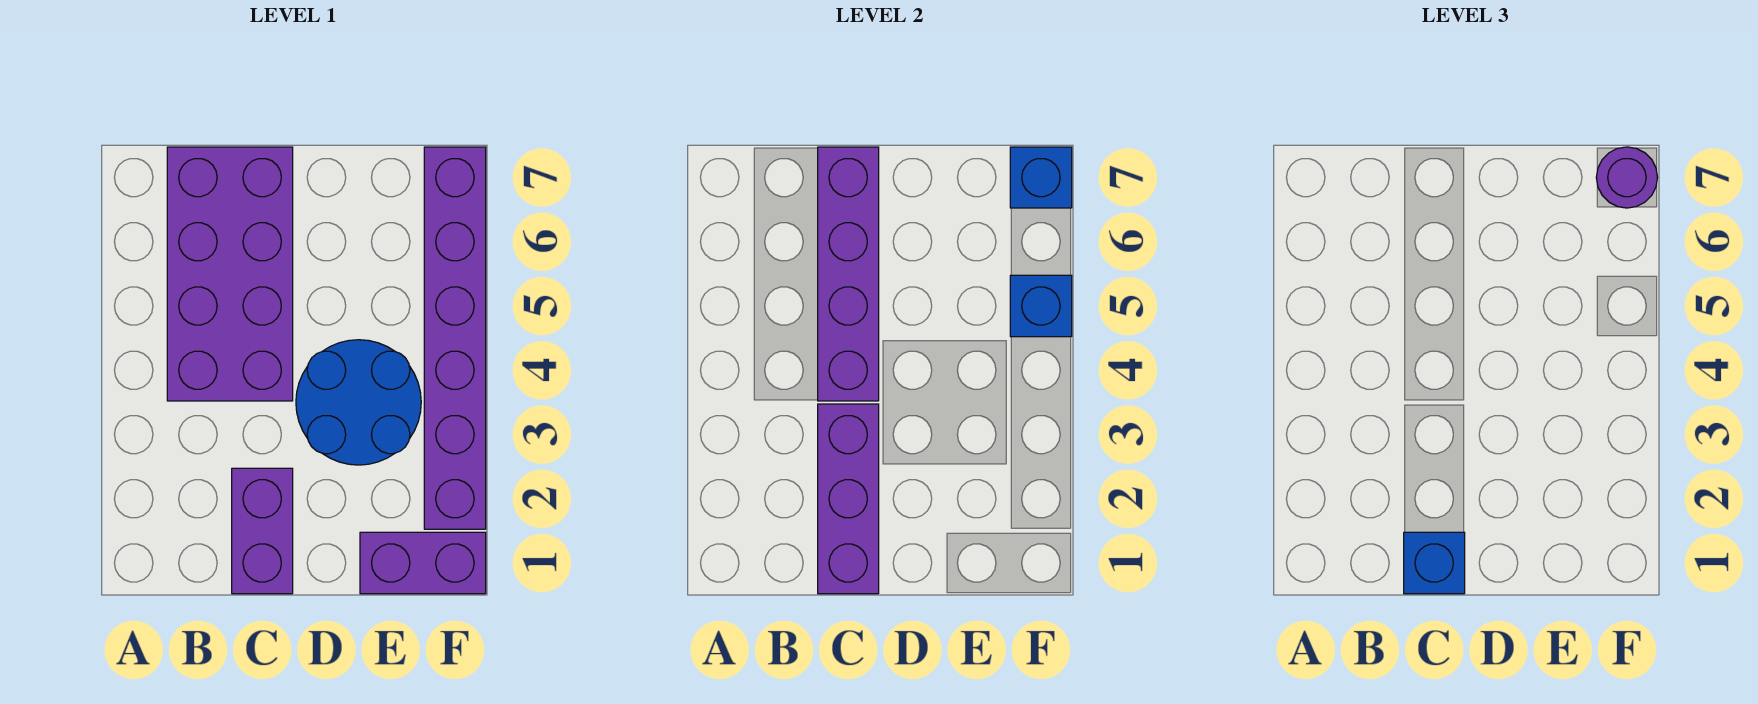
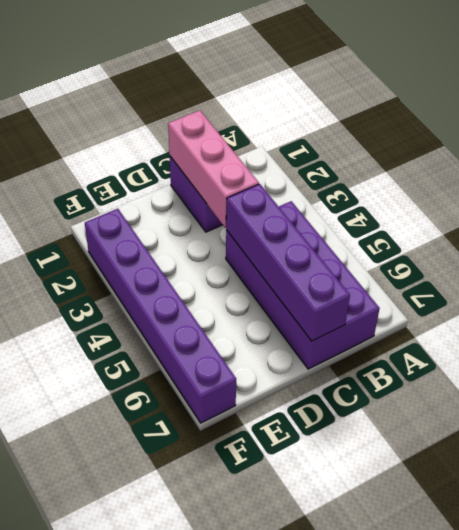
pink brick C1:C3 level 2 -> purple brick C1:C3 level 2
none -> blue round brick D3:E4 level 1
none -> purple brick E1:F1 level 1

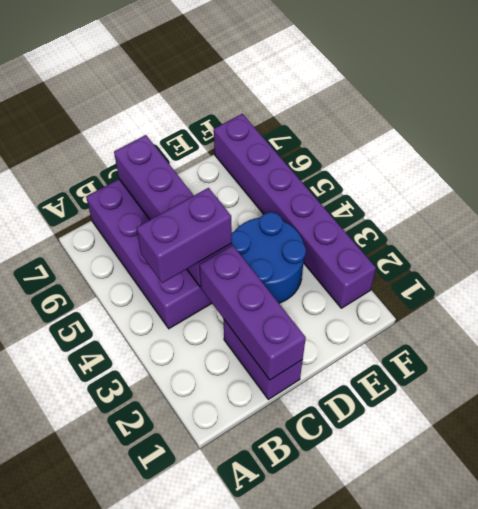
purple brick B4:C4 level 3 -> purple brick E1:F1 level 1
none -> blue brick F5 level 2
none -> blue brick F7 level 2

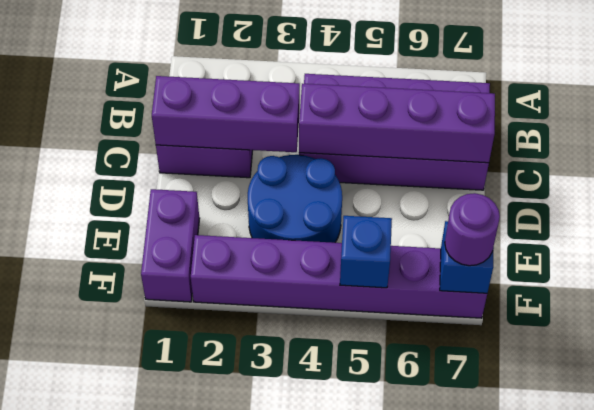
none -> blue brick C1 level 3

